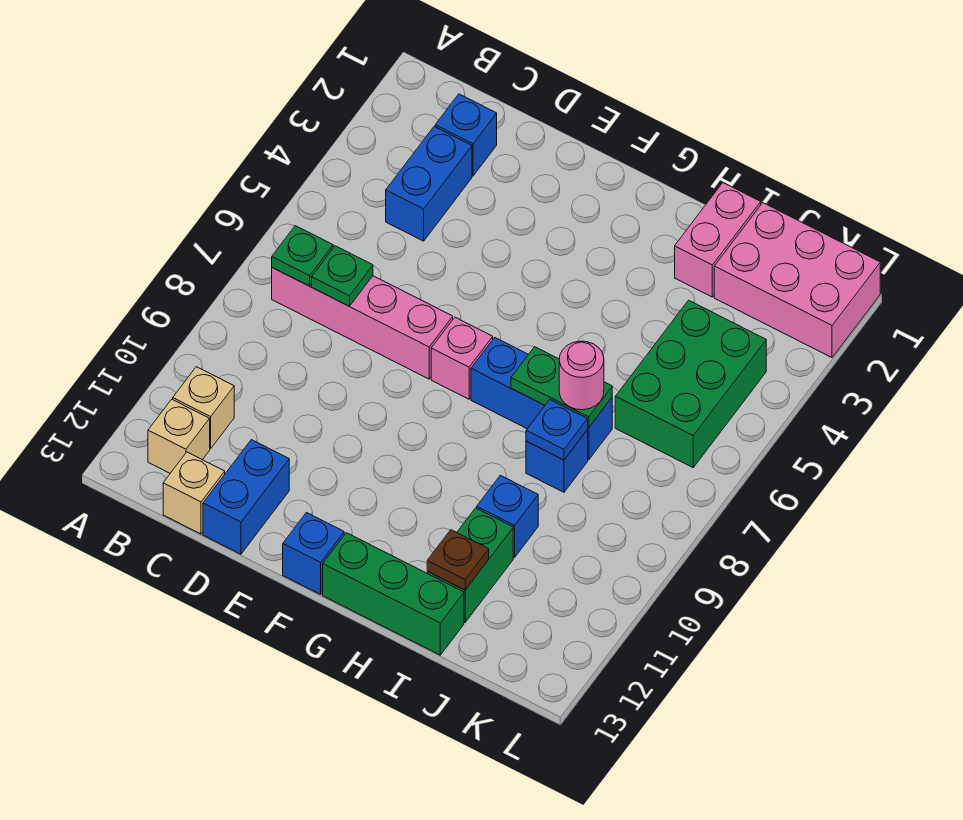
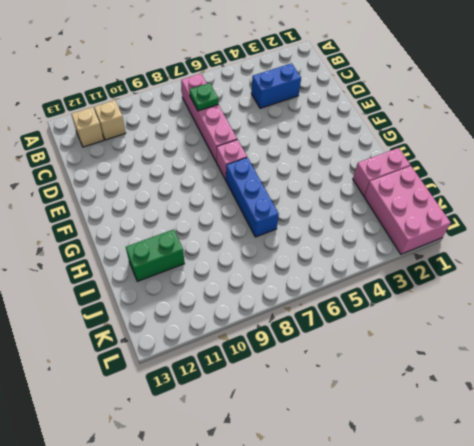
none -> blue brick C2 level 1
none -> tan brick C13 level 1
none -> blue brick D12:D13 level 1

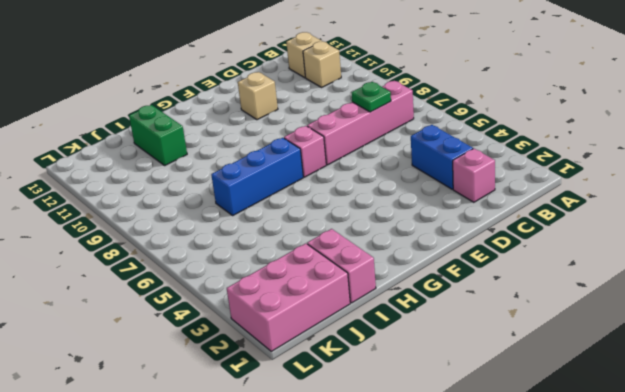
pink brick C2 level 1 -> blue brick C2 level 1
tan brick E11 level 1 -> tan brick C13 level 1
none -> blue brick D12:D13 level 1
none -> blue brick F13 level 1
none -> green brick G13:I13 level 1

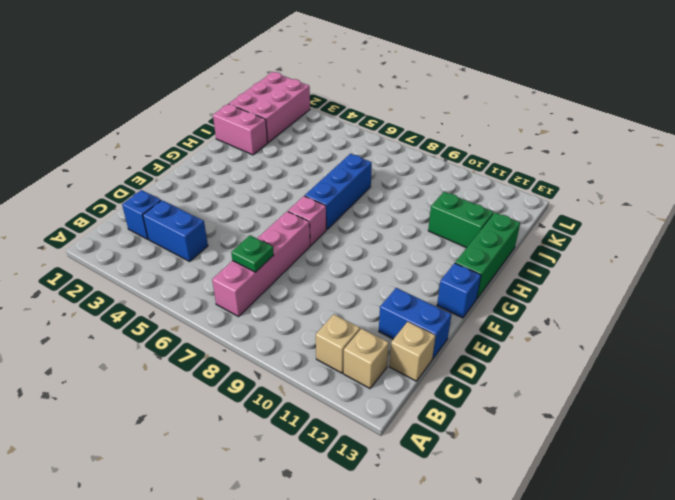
none -> blue brick I8 level 1
none -> blue brick I10 level 1
none -> green brick J4:K6 level 1

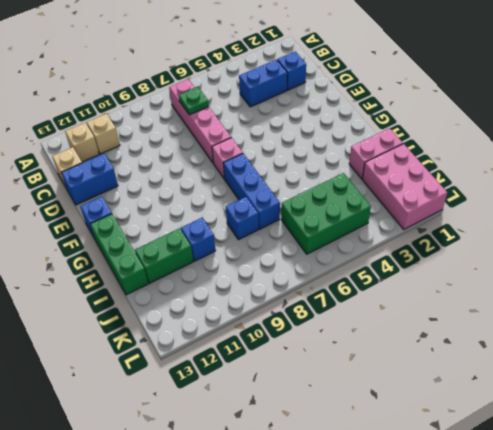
none -> green plate B7 level 2
none -> green plate H7:I7 level 2
none -> blue plate I8 level 2

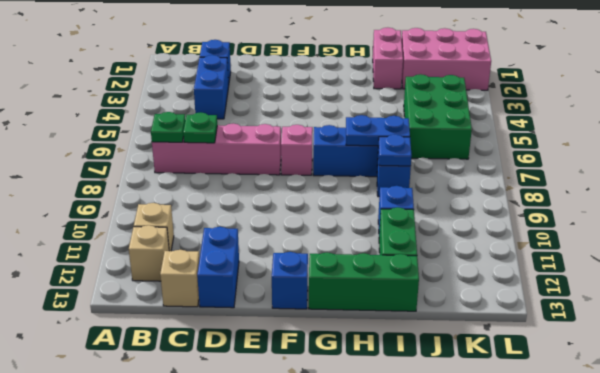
blue plate H7:I7 level 2 -> green plate H7:I7 level 2
none -> brown plate I12 level 2
none -> pink round brick I7 level 3

